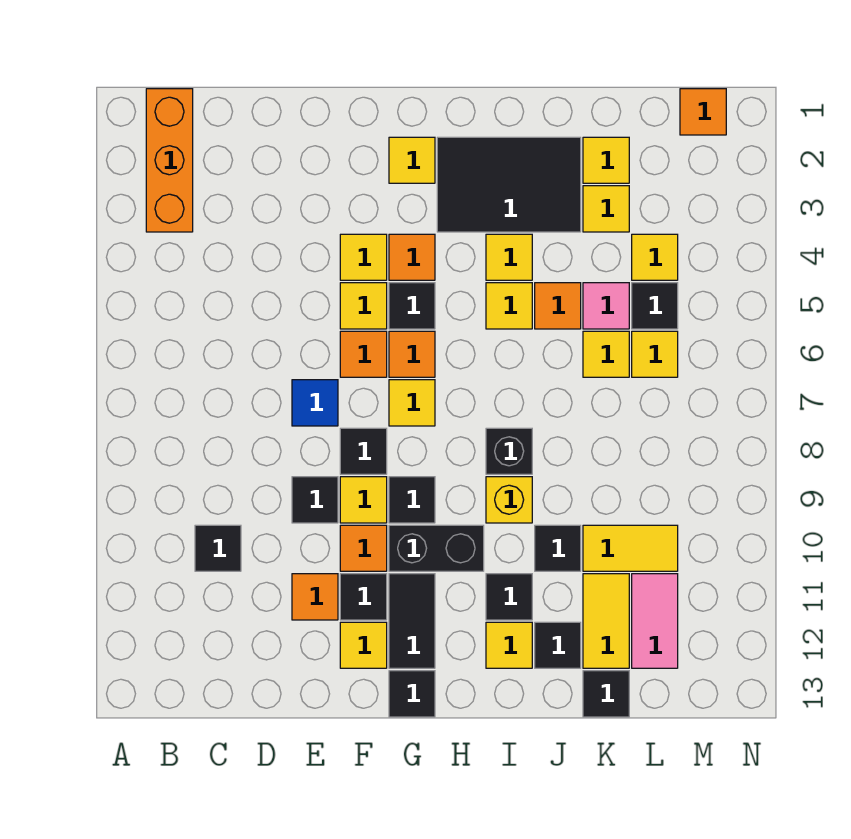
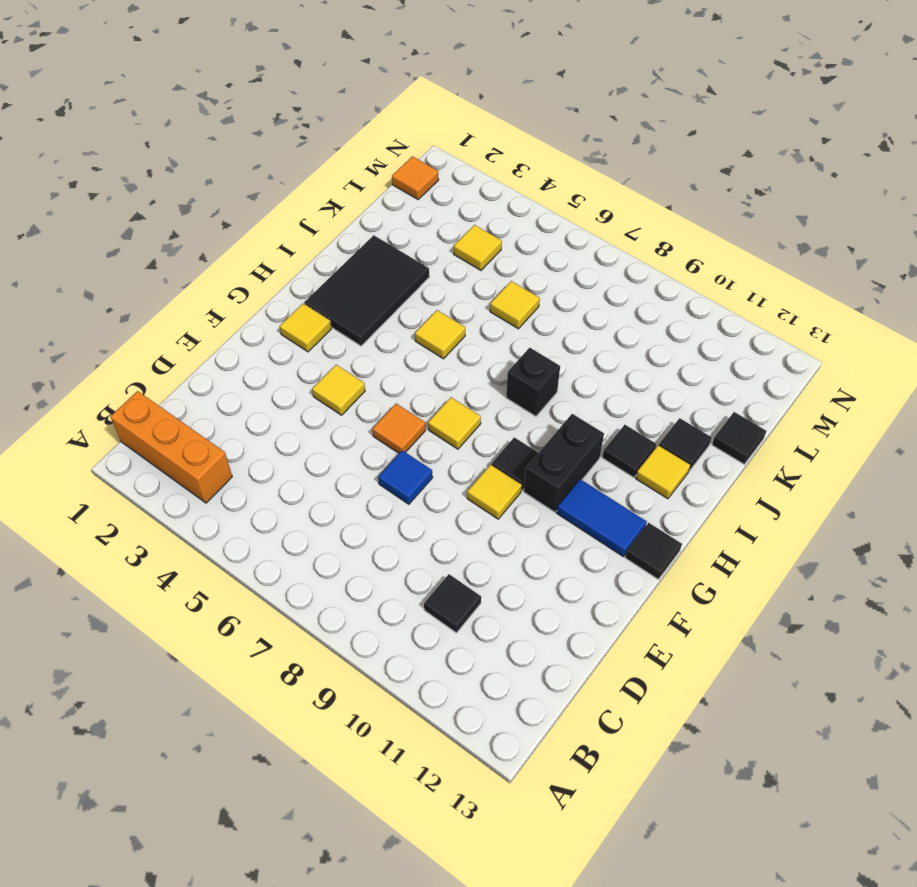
blue tile G11:G12 level 1 -> black tile G11:G12 level 1
none -> black tile E9 level 1
none -> orange tile E11 level 1
none -> yellow tile F5 level 1
none -> black tile F8 level 1

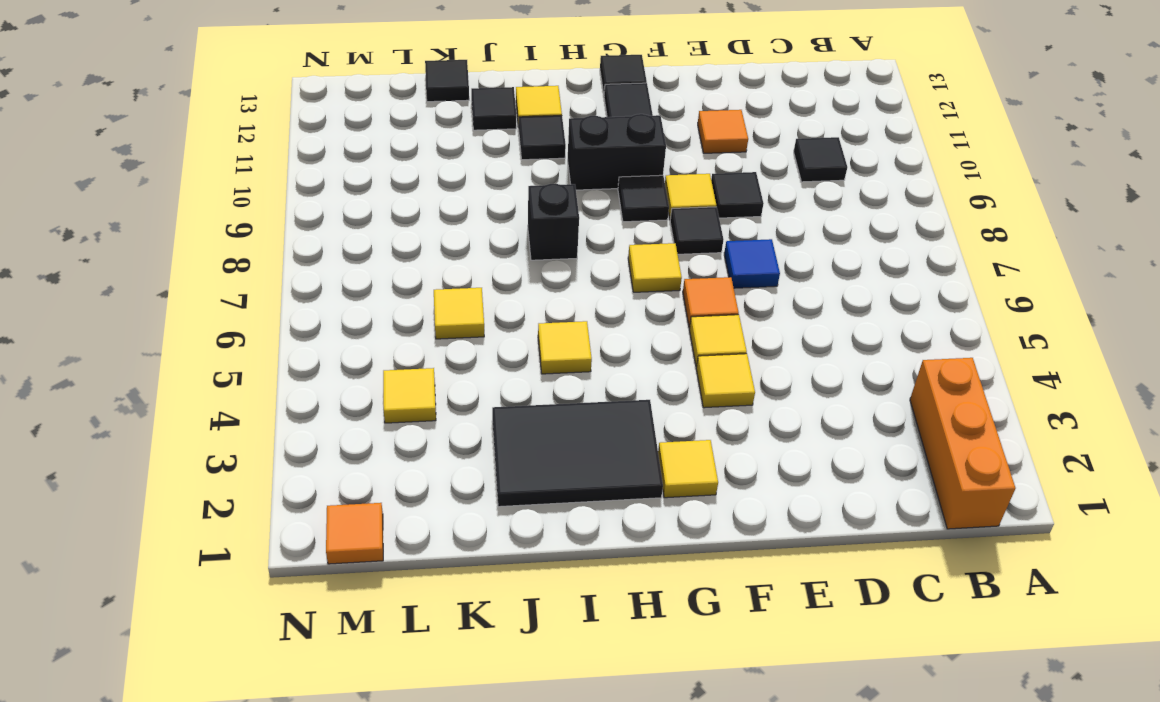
none -> orange tile F10 level 1
none -> black tile F11 level 1
none -> yellow tile F12 level 1
none -> orange tile G4 level 1

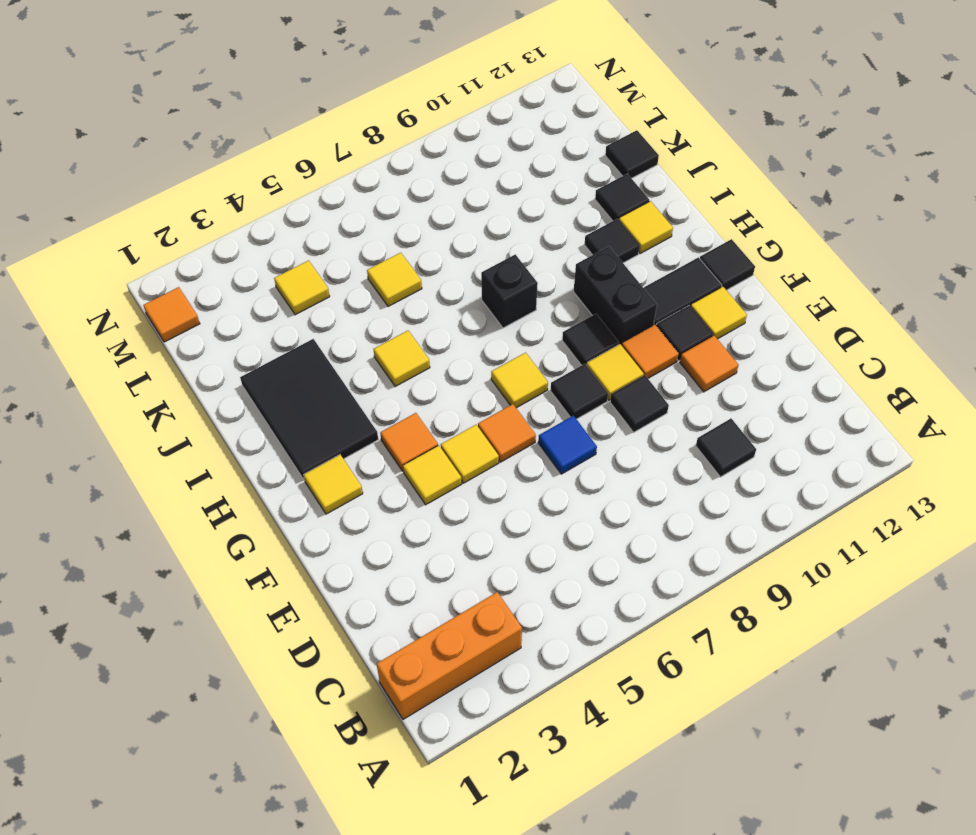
none -> black tile G5 level 1
none -> orange tile G6 level 1
none -> yellow tile I4 level 1
none -> yellow brick I9 level 1

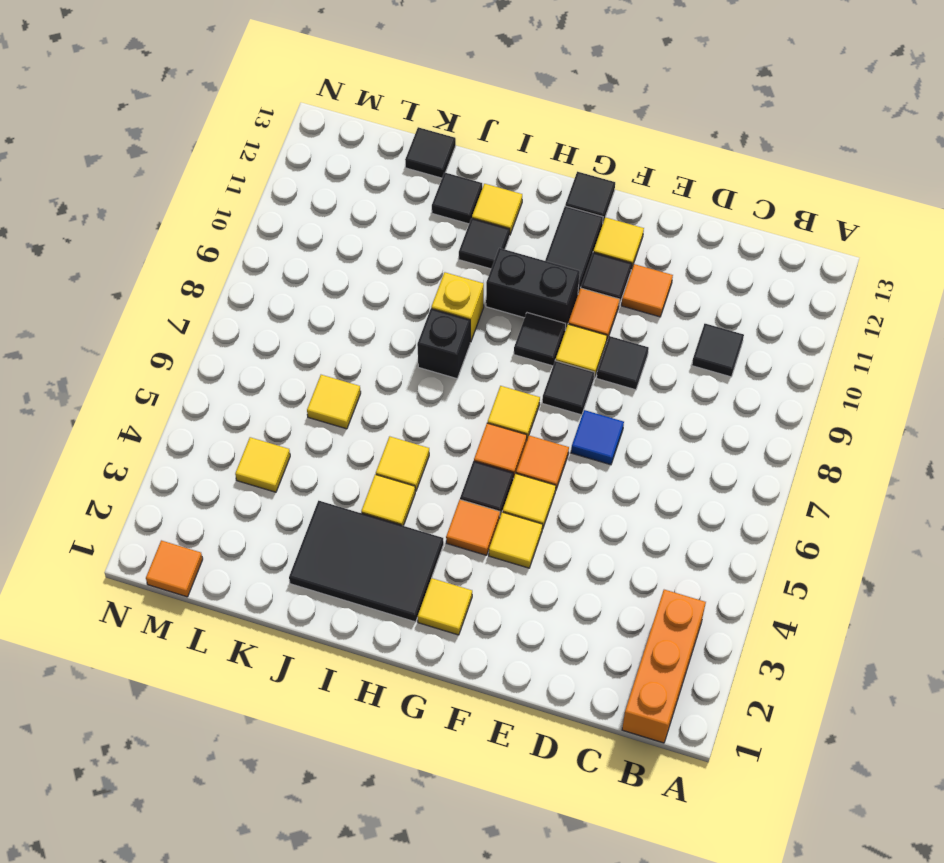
none -> orange tile J5 level 1
none -> black tile J10 level 1
none -> yellow tile K2 level 1
none -> yellow tile K3 level 1

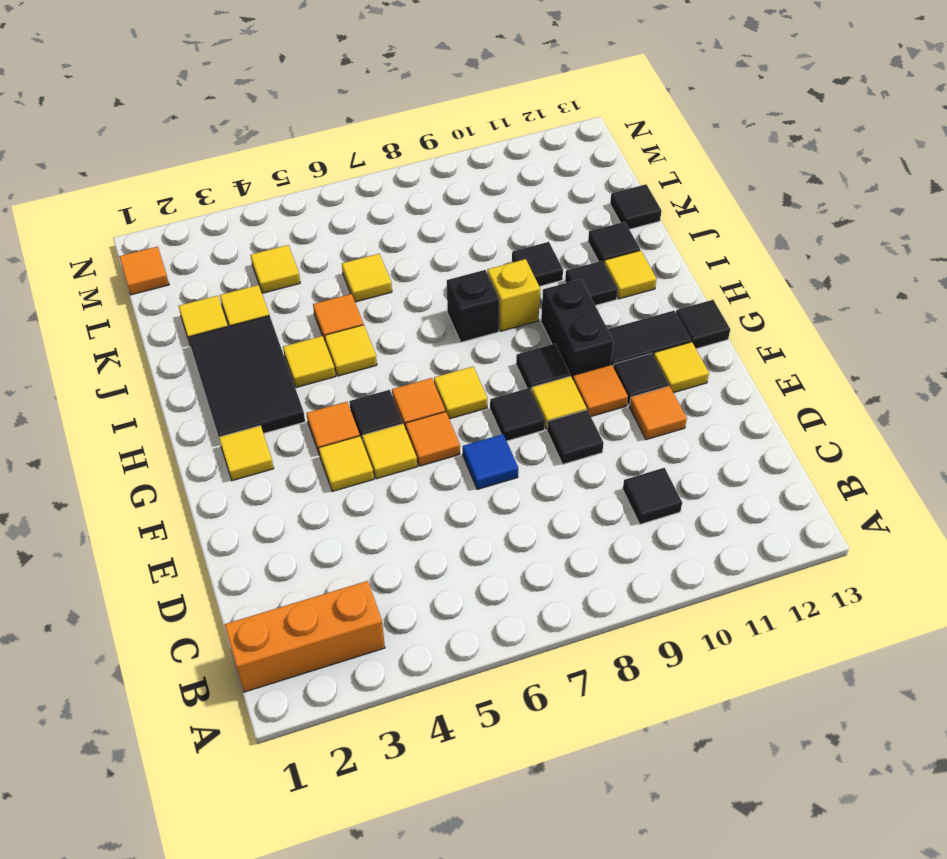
none -> pink tile K5 level 1
none -> yellow tile K10:L10 level 1
none -> yellow tile K11:K12 level 1
none -> black tile L5 level 1

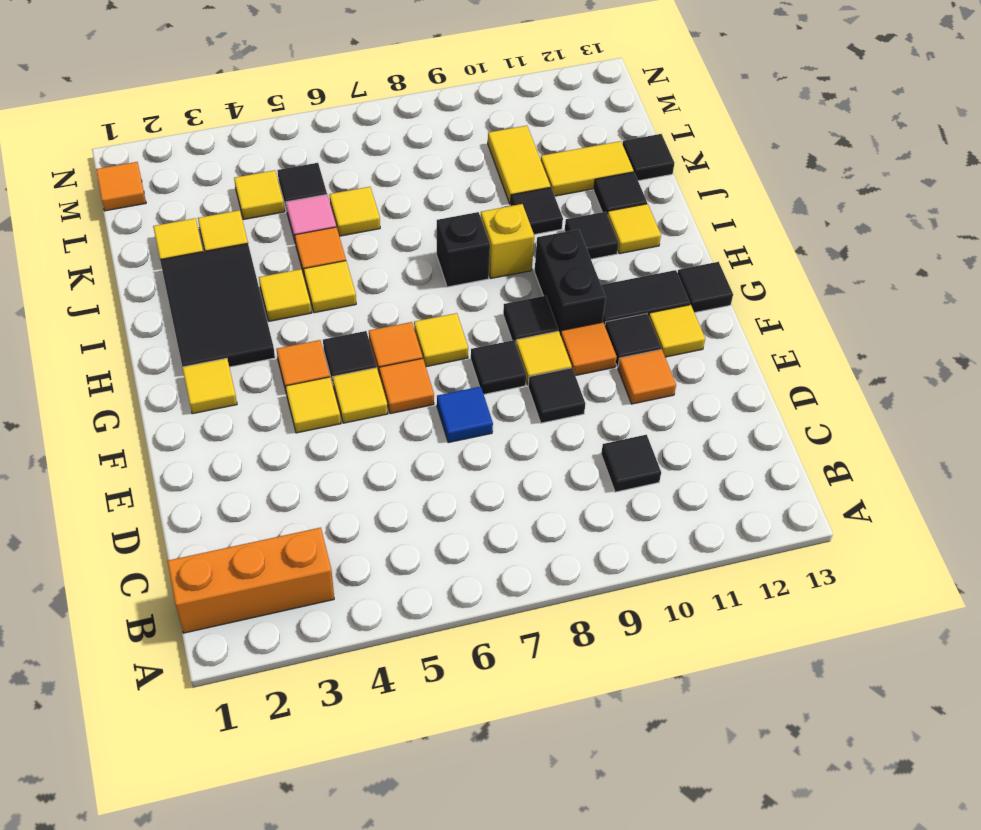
none -> yellow tile L6 level 1
none -> pink tile L11:L12 level 1

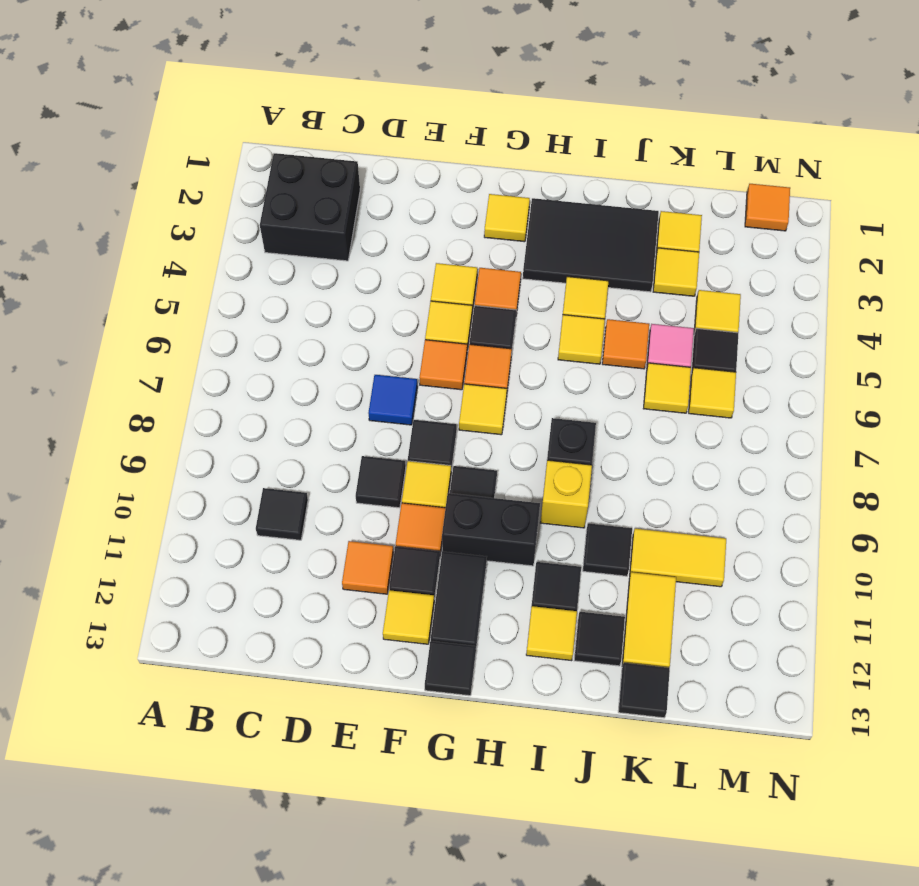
black brick B2:C3 level 1 -> orange brick B1:B3 level 1
none -> pink tile L11:L12 level 1

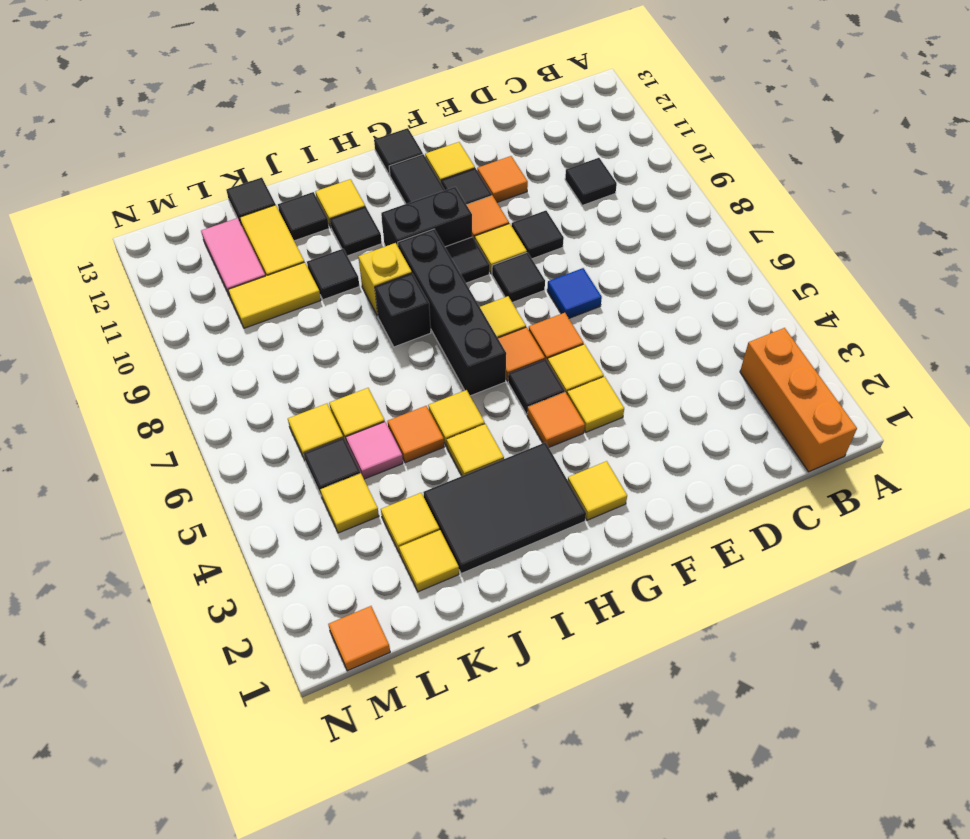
black brick H6:H9 level 1 -> none

